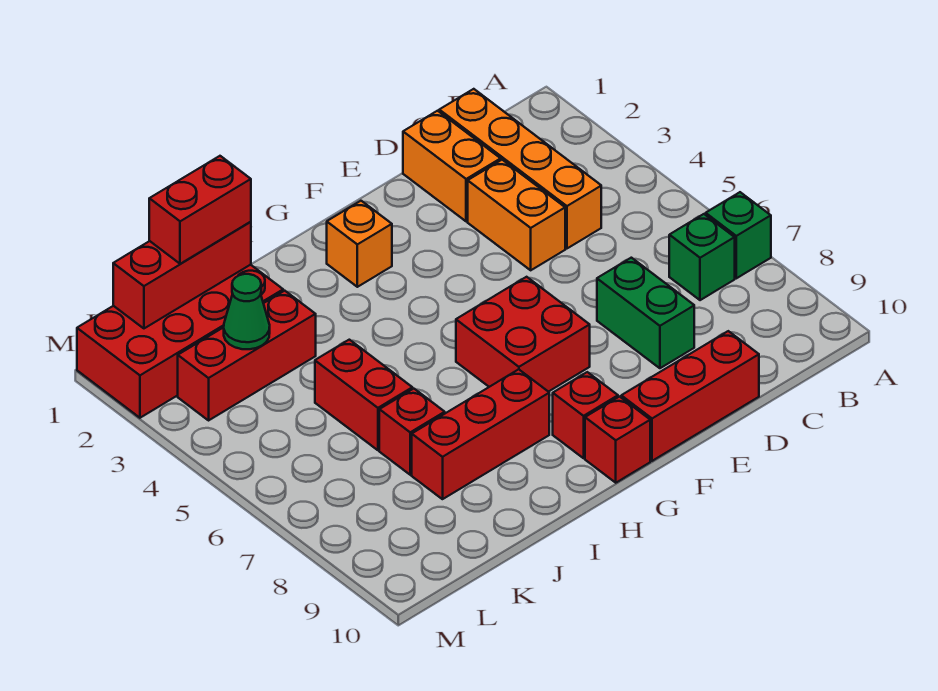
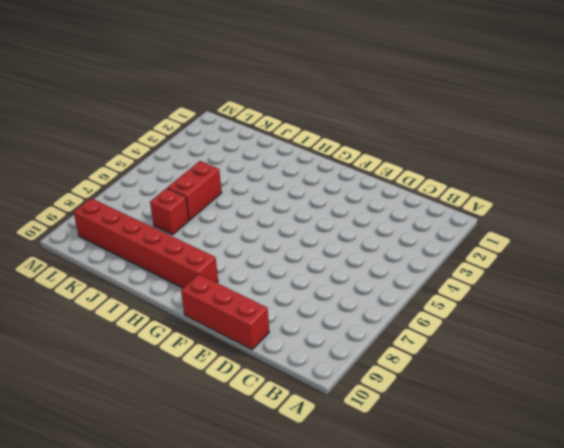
red brick G9:L9 level 1 -> red brick G9 level 1
none -> green brick A7 level 1
none -> green brick B7 level 1
none -> orange brick C1:C4 level 1

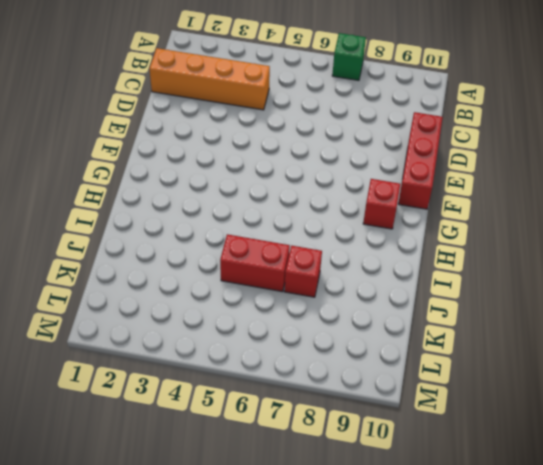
none -> green brick B7 level 1
none -> orange brick D1:D2 level 1
none -> orange brick D3:D4 level 1

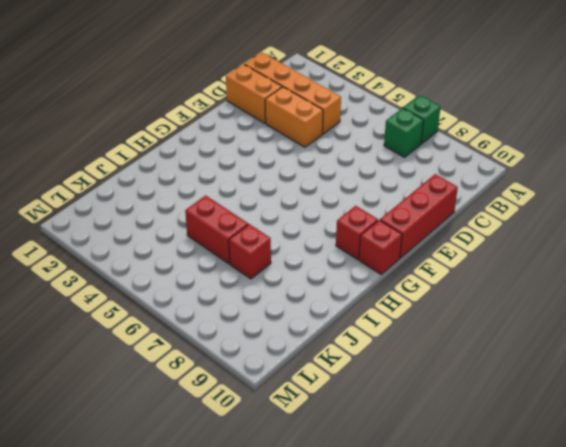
none -> green brick D7:D8 level 1
none -> red brick F6:G7 level 1
none -> orange brick G2 level 1

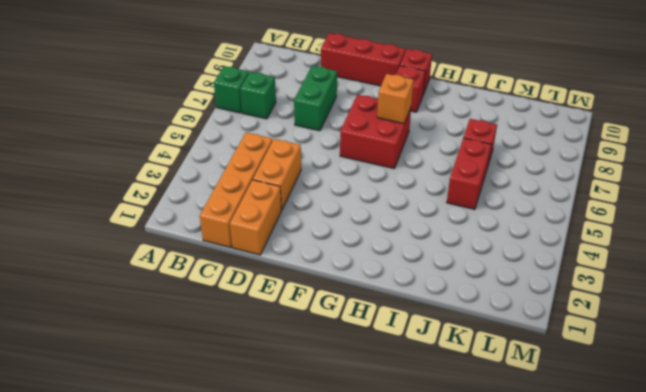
orange brick G7 level 2 -> orange brick G2 level 1
none -> red brick H8:J8 level 1
none -> red brick J1:M2 level 1
none -> red brick J3:L3 level 1

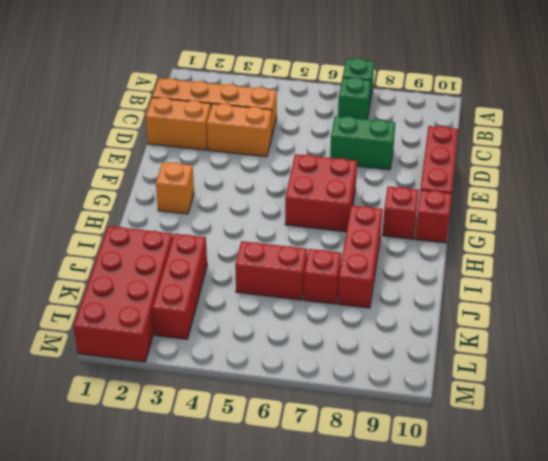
none -> red brick J1:L1 level 2
none -> green cone K3 level 2
none -> red brick J1:K1 level 3

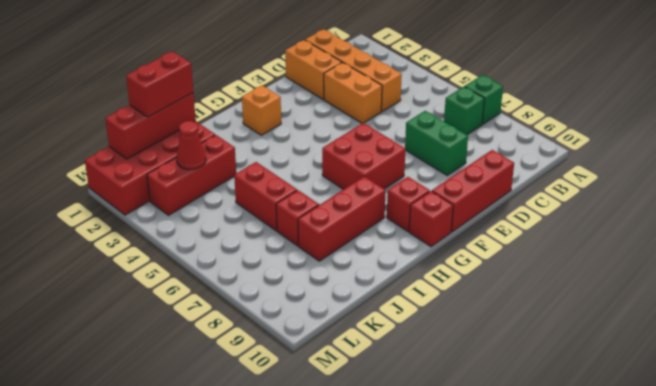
red cone K3 level 2 -> green cone K3 level 2

